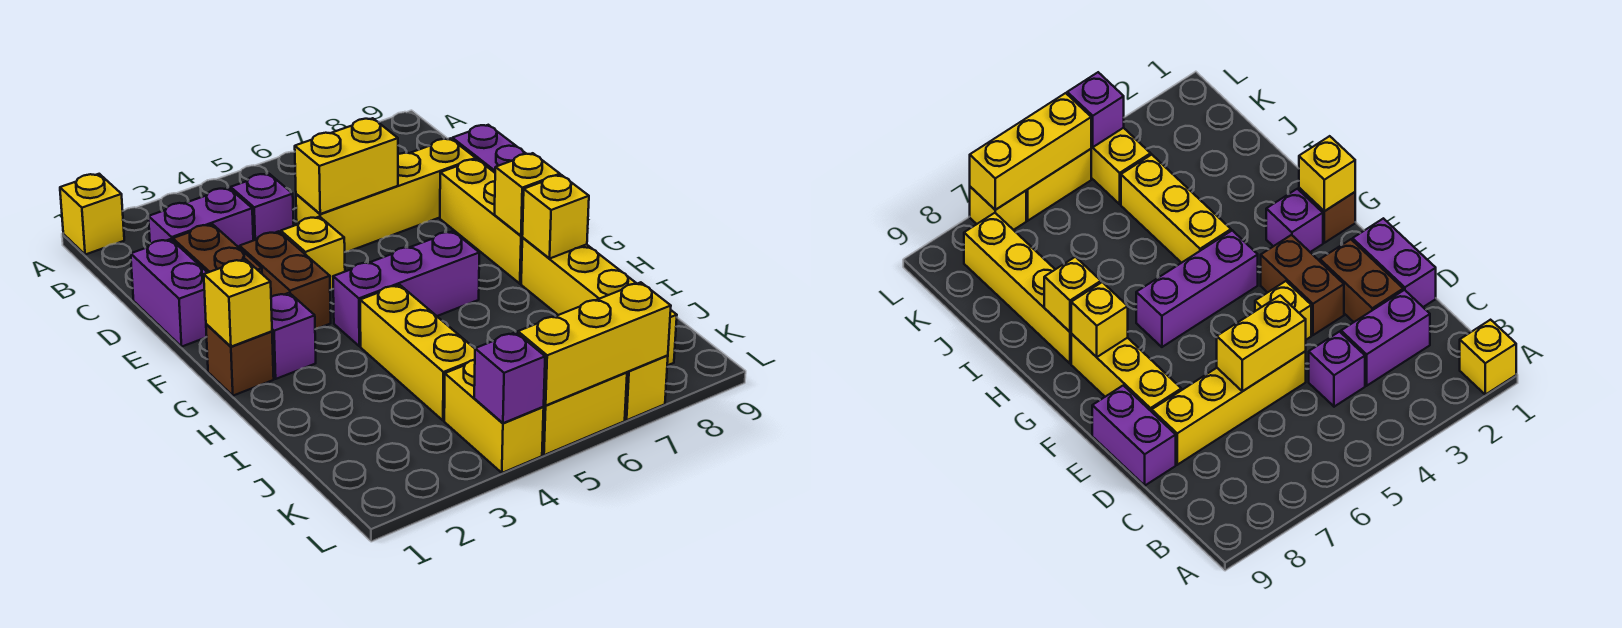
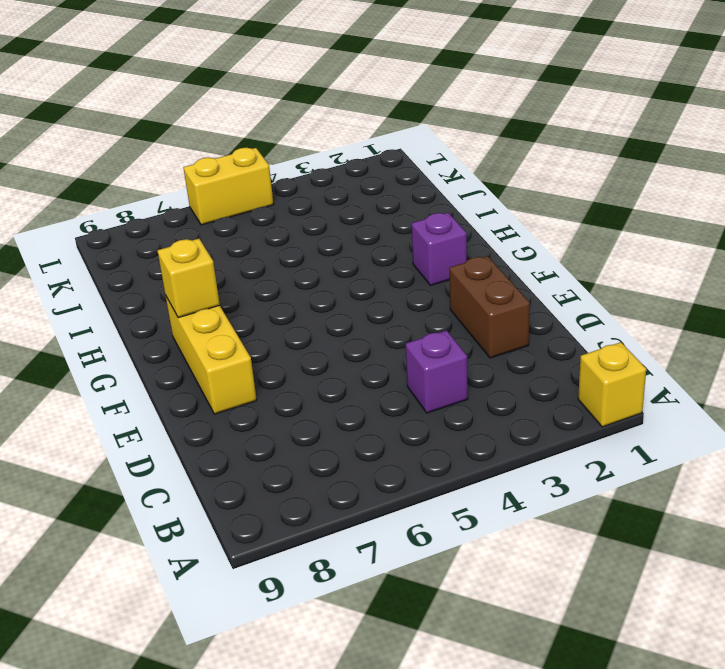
none -> purple brick C2:C3 level 1
none -> purple brick D1:E1 level 1
none -> yellow brick D5:D8 level 1

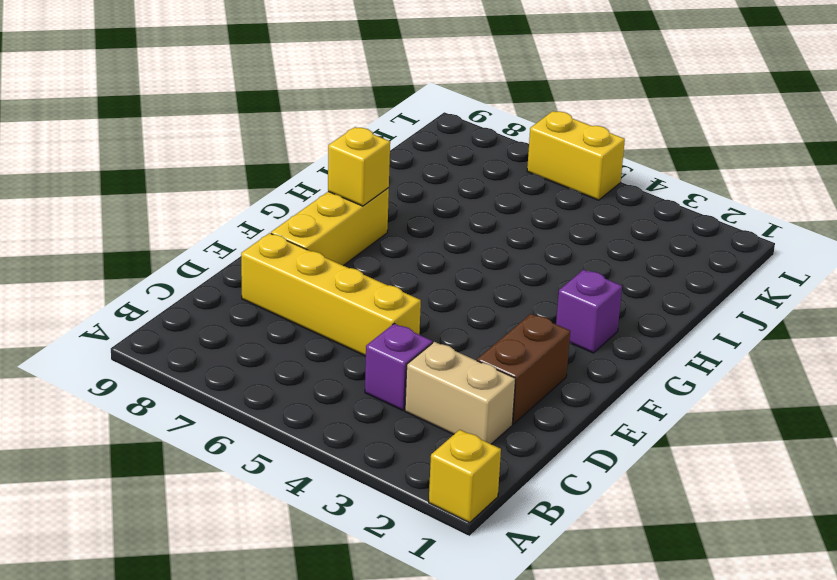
tan brick C2:C3 level 1 -> purple brick C2:C3 level 1
none -> purple brick D1:E1 level 1
none -> purple brick D9:E9 level 1
none -> brown brick E3:F3 level 1

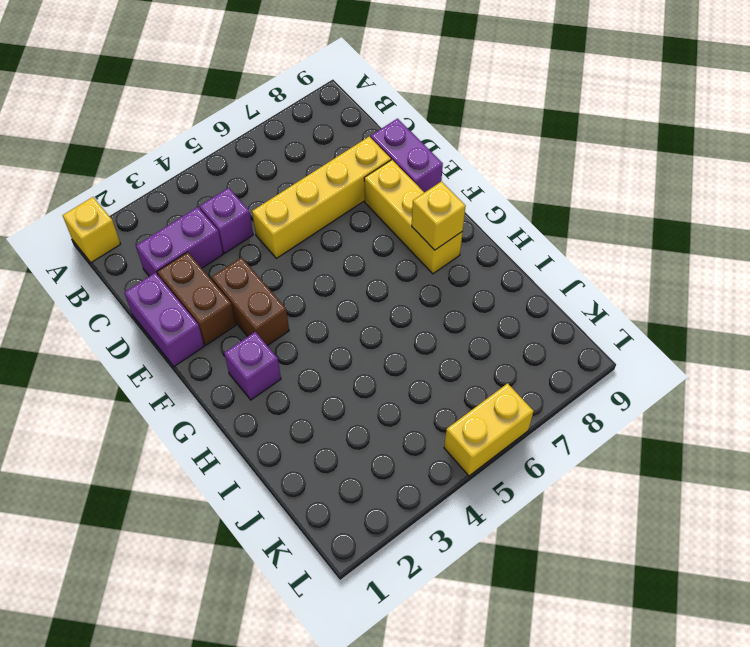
none -> yellow brick E4 level 1
none -> brown brick G1 level 1
none -> purple brick G4:G6 level 1

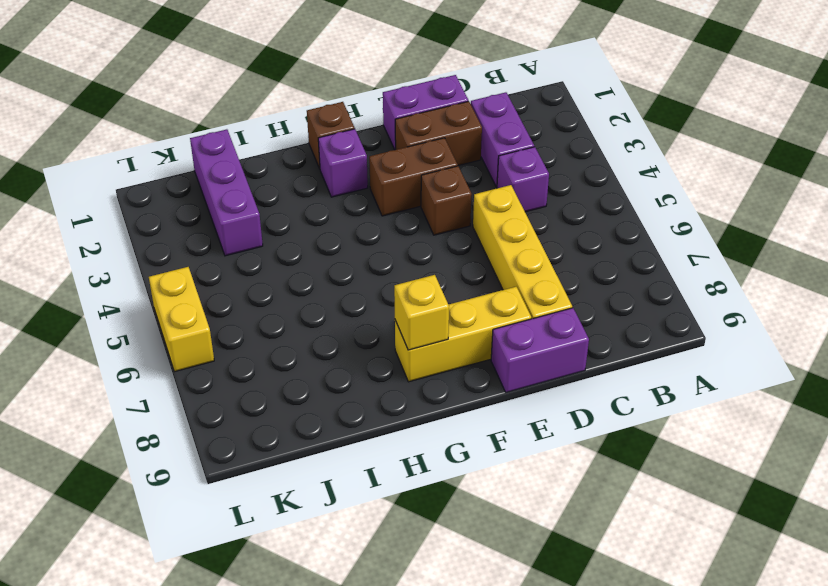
brown brick E4 level 1 -> yellow brick E4 level 1
purple brick J1:J3 level 1 -> purple brick G4:G6 level 1
none -> yellow brick A1 level 1
none -> yellow brick H4:J4 level 1
none -> yellow brick H8:K8 level 1

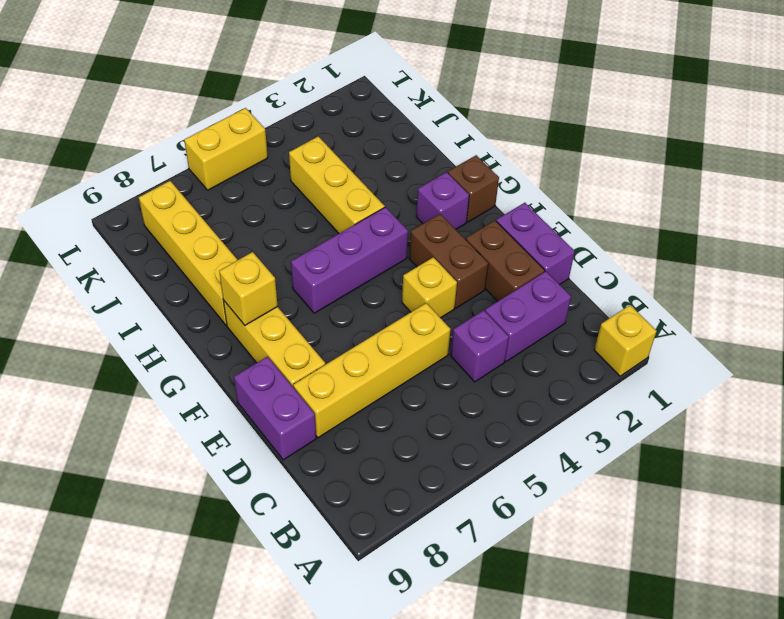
none -> yellow brick K4:L4 level 1
none -> yellow brick L7 level 1
none -> yellow brick D5:D6 level 2

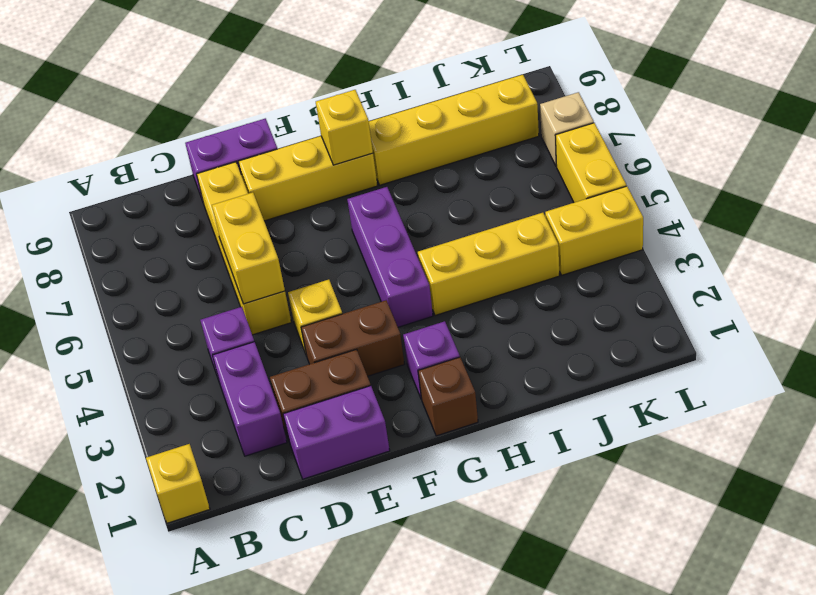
tan brick L7 level 1 -> yellow brick L7 level 1
none -> yellow brick G1 level 2
none -> yellow brick H8 level 2
none -> purple brick L4 level 2

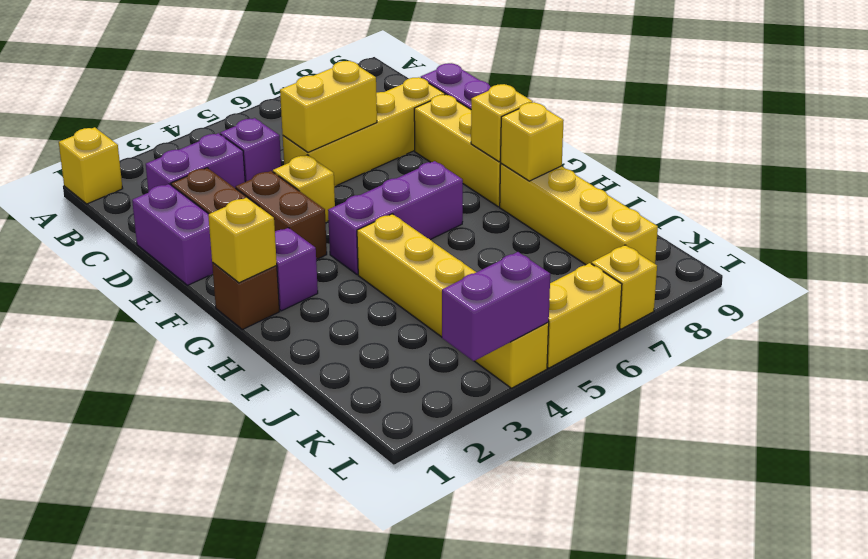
purple brick L3:L4 level 2 -> purple brick L4 level 2
none -> yellow brick L5:L7 level 2

